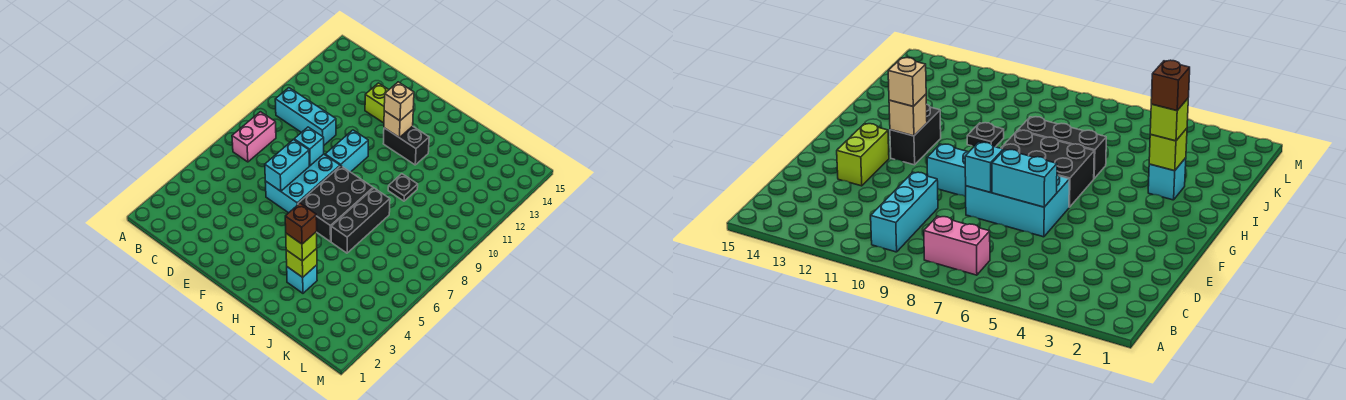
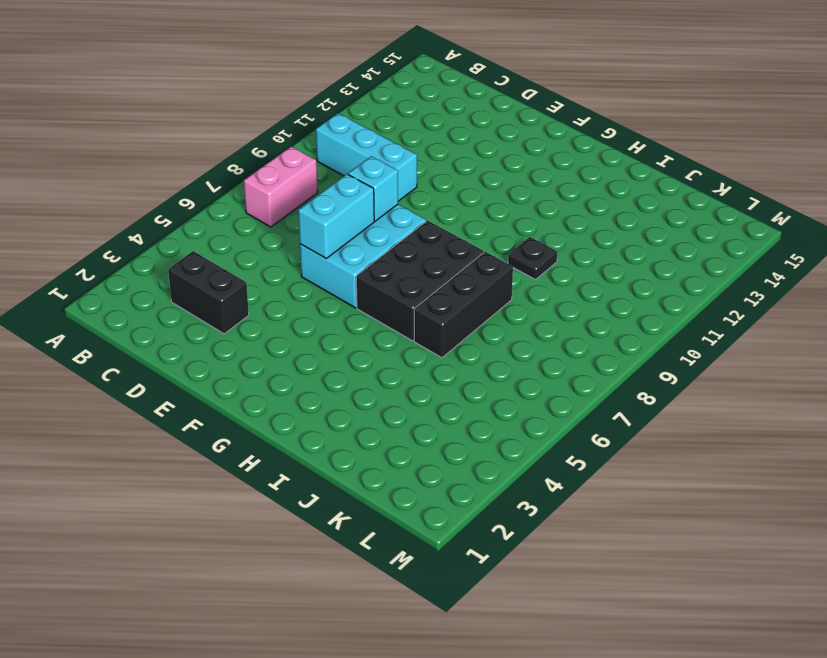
black brick C3:D3 level 1 -> black brick G12:H12 level 1
none -> lime brick E13:F13 level 1
none -> cyan brick F9:F10 level 1
none -> cyan brick I3 level 1

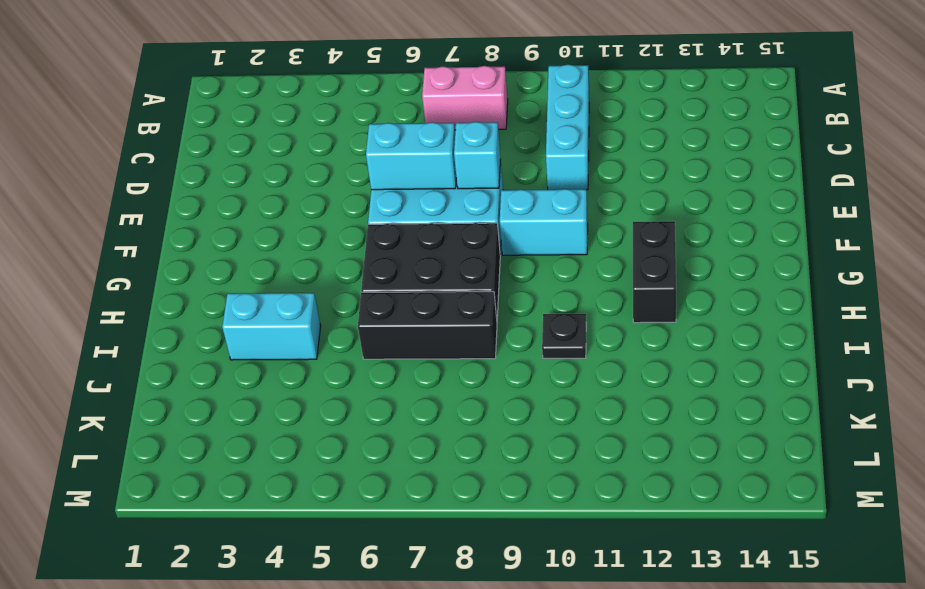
cyan brick I3:I4 level 1 -> cyan brick I3 level 1
none -> lime brick E13:F13 level 1
none -> tan brick G12 level 2
none -> lime brick I3 level 2

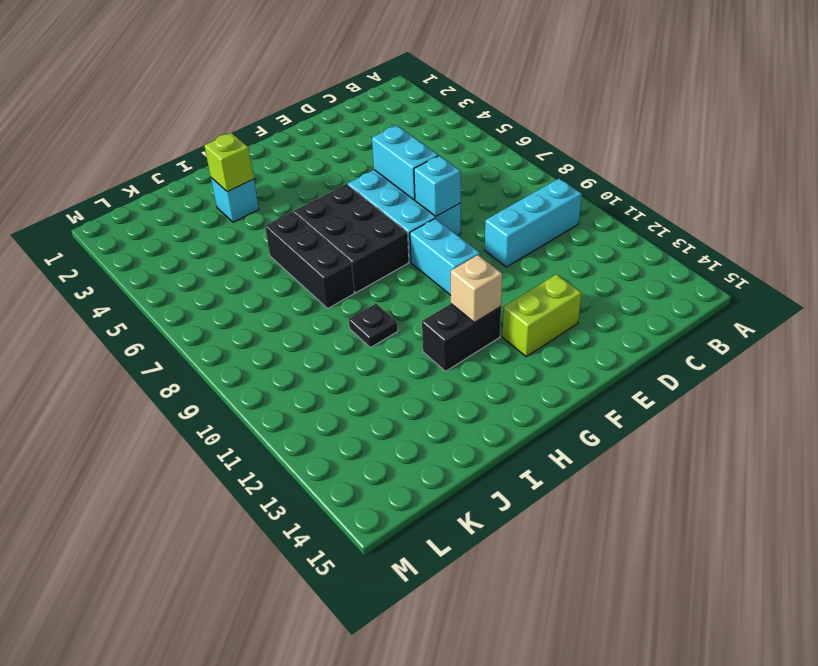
none -> pink brick B7:B8 level 1
none -> tan brick G12 level 3
none -> lime brick I3 level 3

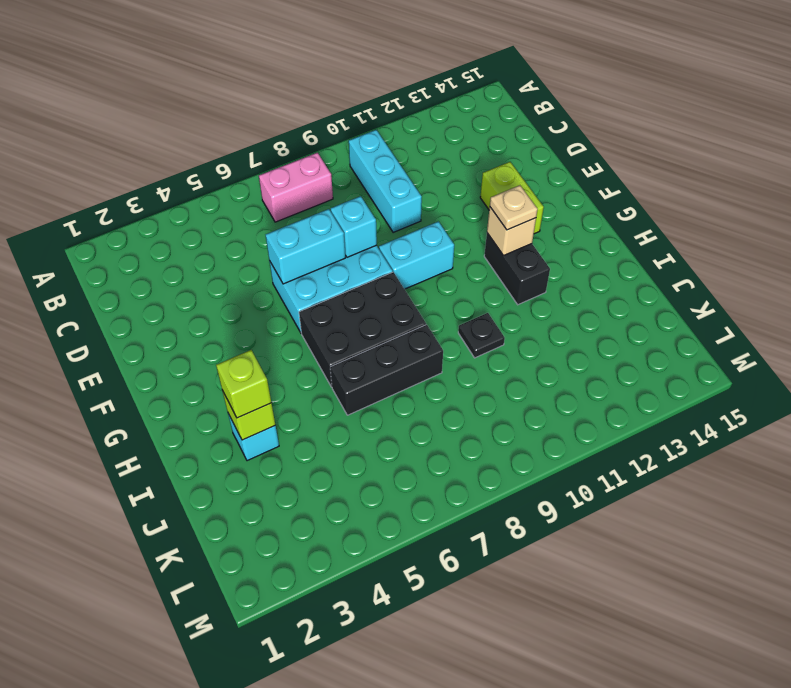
tan plate G12 level 3 -> tan brick G12 level 3
none -> brown brick I3 level 4

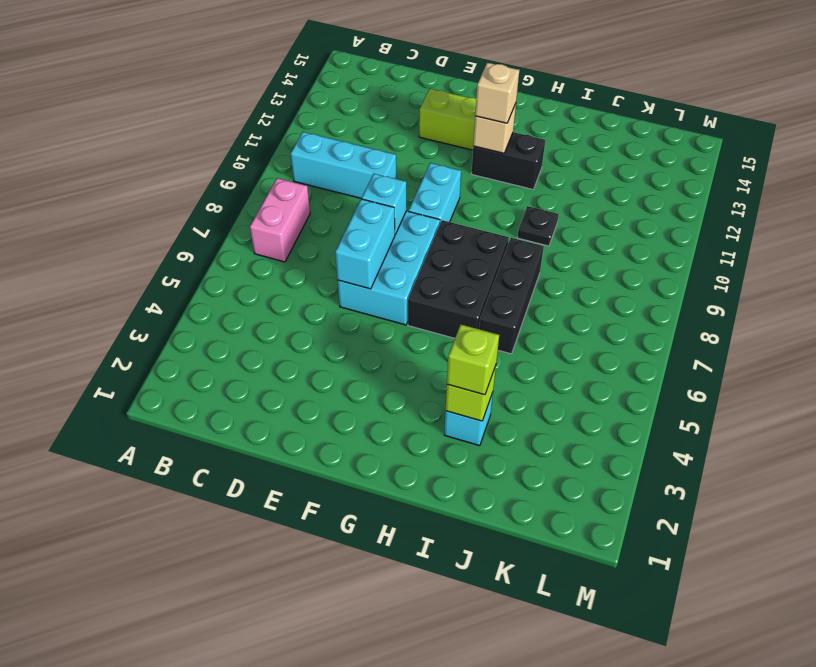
none -> brown brick I3 level 4

